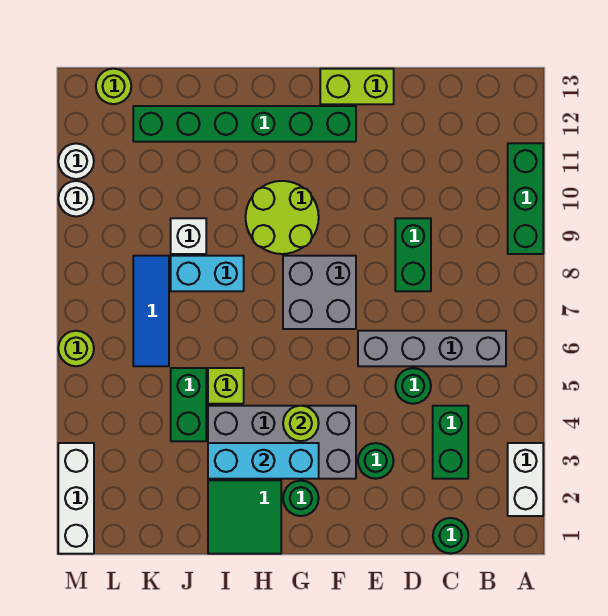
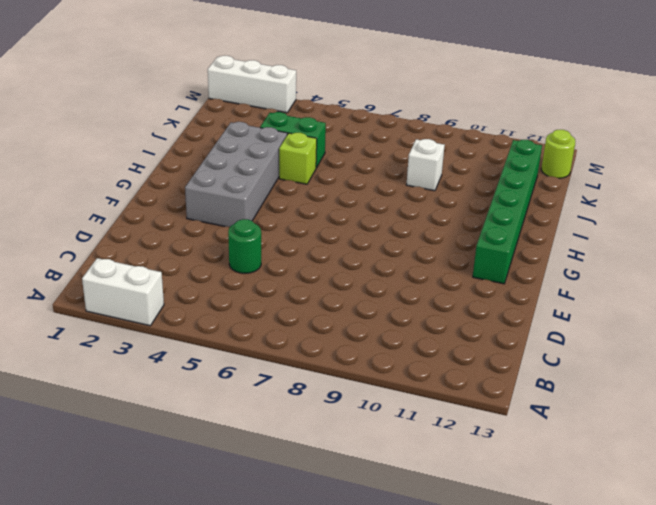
none -> green brick A9:A11 level 1
none -> grey brick B6:E6 level 1
none -> green round brick C1 level 1

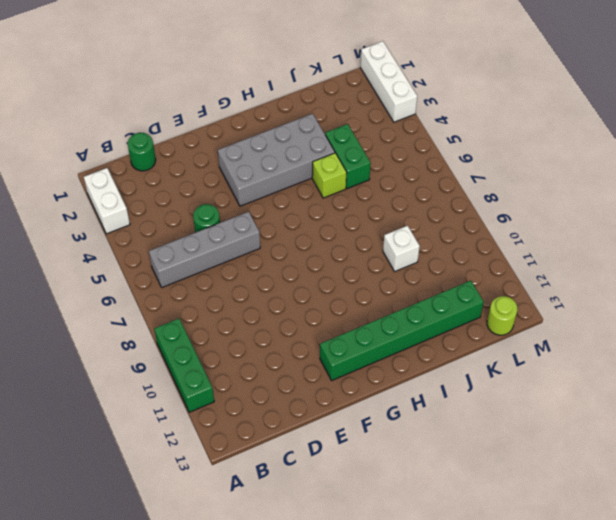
none -> green brick C3:C4 level 1
none -> green brick D8:D9 level 1
none -> green round brick E3 level 1

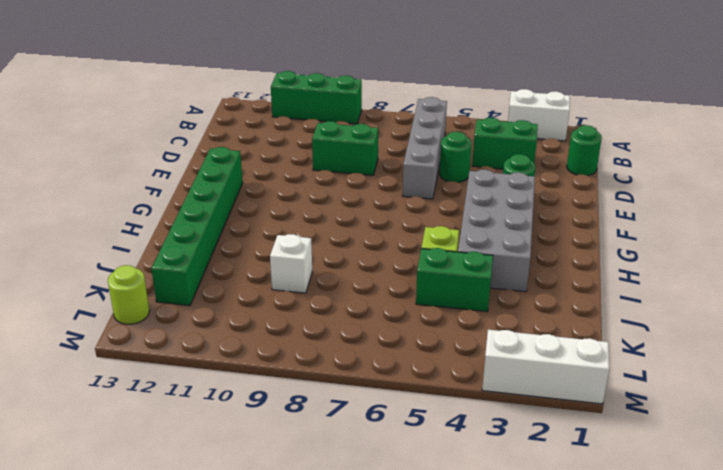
none -> lime brick E13:F13 level 1
none -> grey brick F7:G8 level 1
none -> green round brick G2 level 1

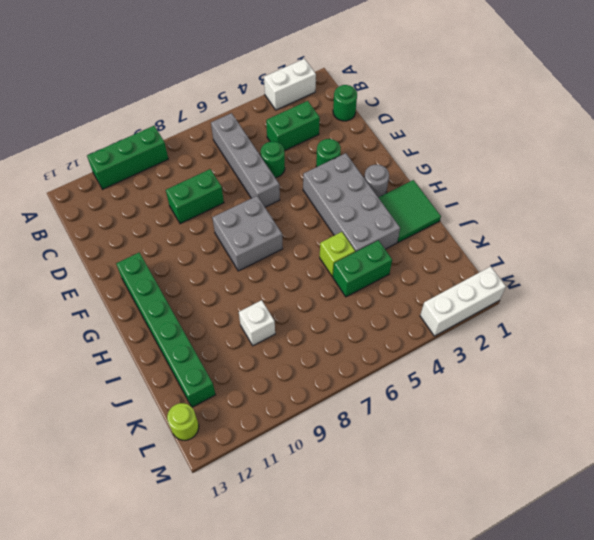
grey round brick G2 level 1 -> green round brick G2 level 1
none -> lime brick E13:F13 level 1
none -> lime round brick G9:H10 level 1
none -> cyan brick I8:J8 level 1

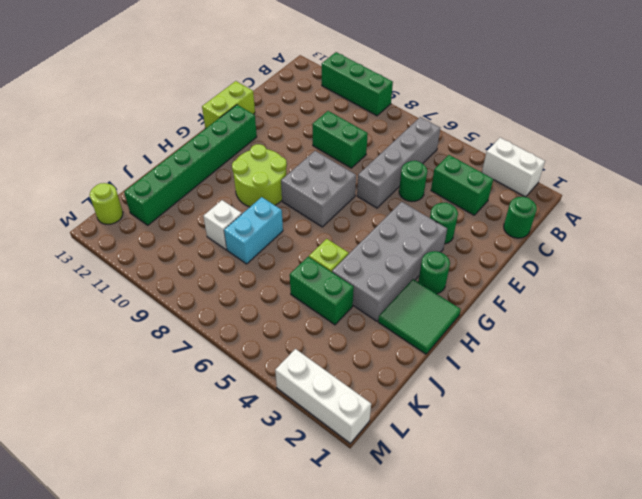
none -> blue tile K6:K8 level 1
none -> lime round brick M6 level 1
none -> white round brick M10 level 1

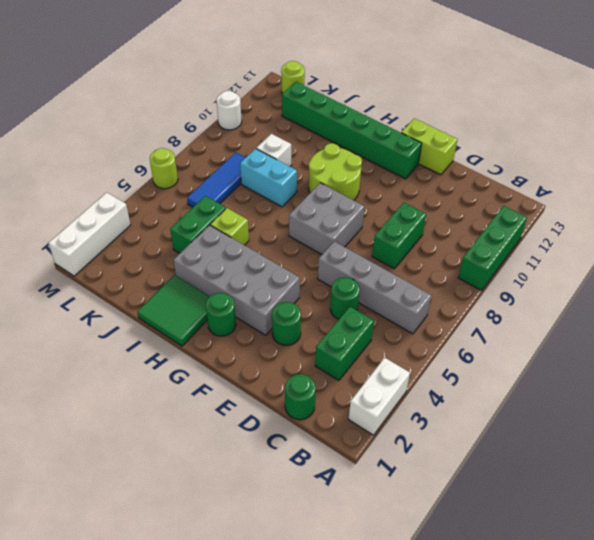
none -> white round brick M11 level 1
none -> cyan brick G3:I3 level 2
none -> lime round brick G4 level 2

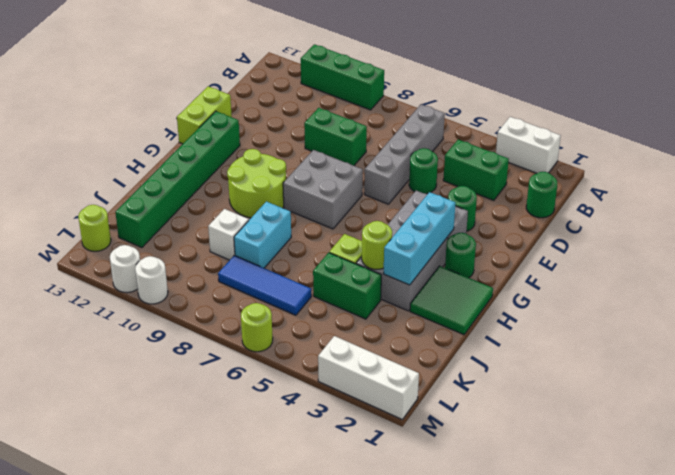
lime round brick I4 level 2 -> lime round brick G4 level 2

